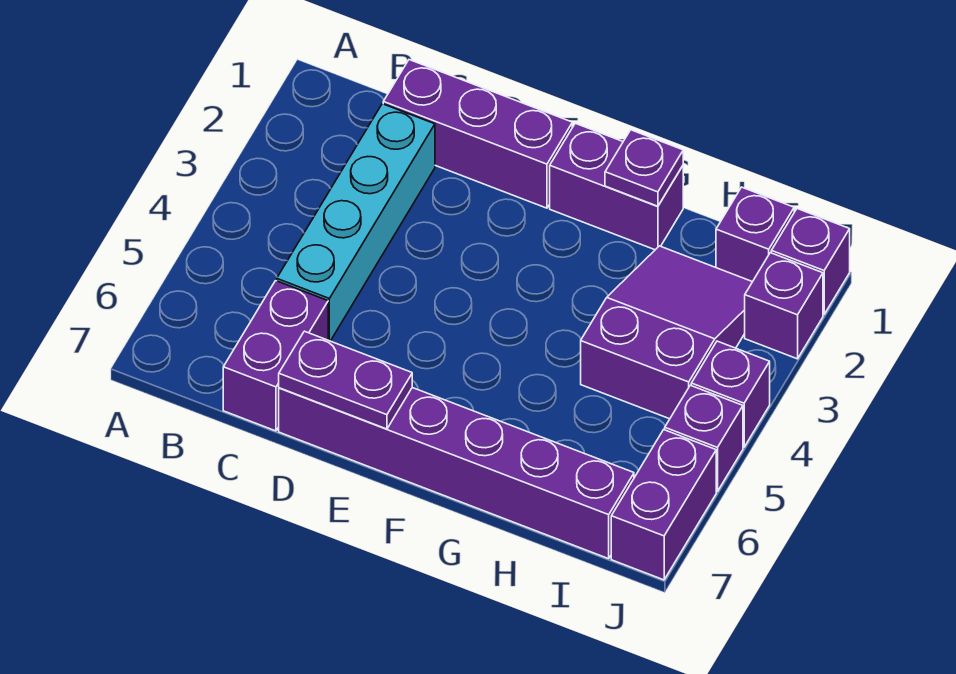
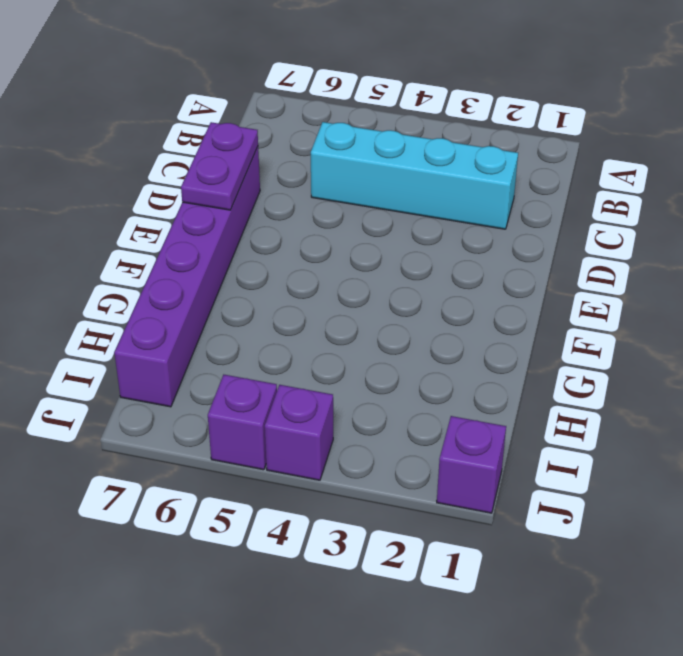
none -> purple brick C1:E1 level 1
none -> purple brick C6:C7 level 1
none -> purple brick F1:G1 level 1

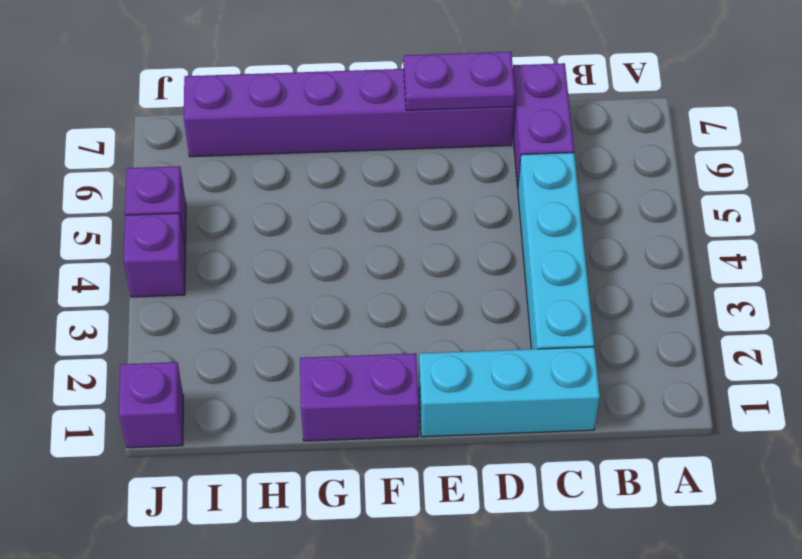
cyan brick C1:E1 level 1 -> purple brick C1:E1 level 1
none -> purple slope H2:I4 level 1 top 4
none -> purple brick I1 level 1
none -> purple brick J2 level 1

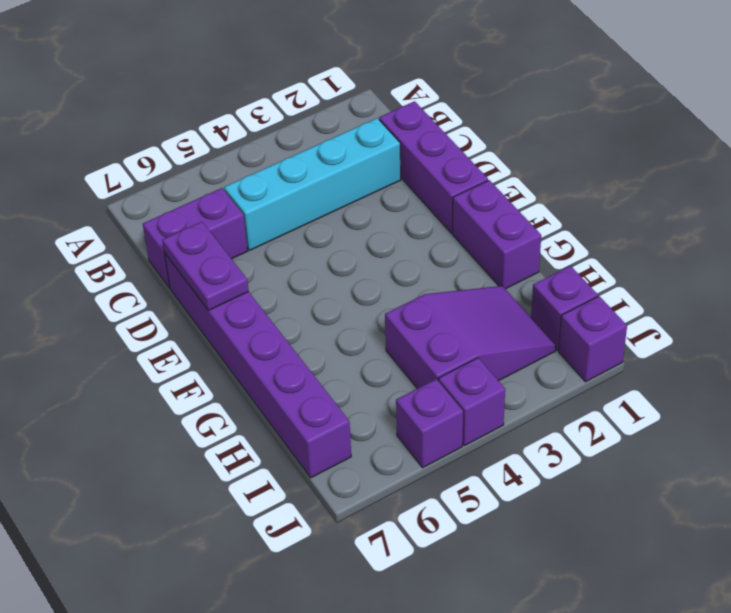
none -> purple brick J2 level 1
none -> purple brick J6:J7 level 1
none -> purple plate G1 level 2

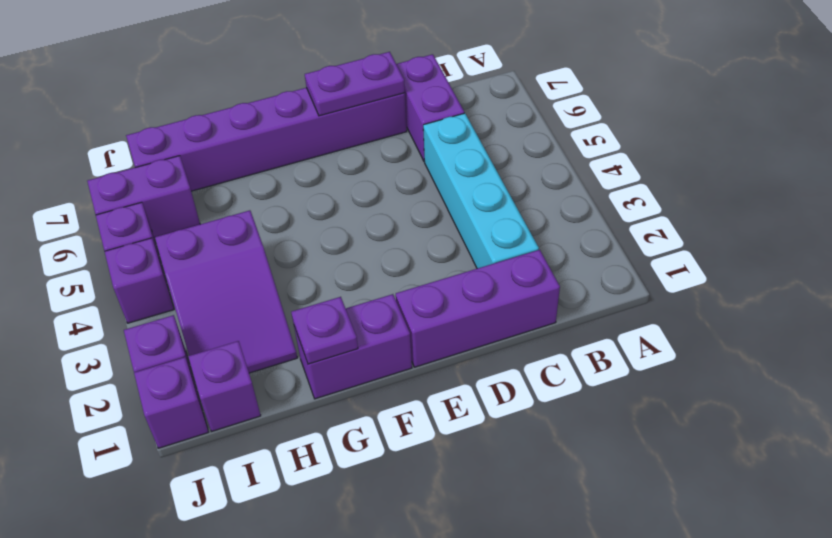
purple brick I6:J6 level 1 -> purple brick J6:J7 level 1

